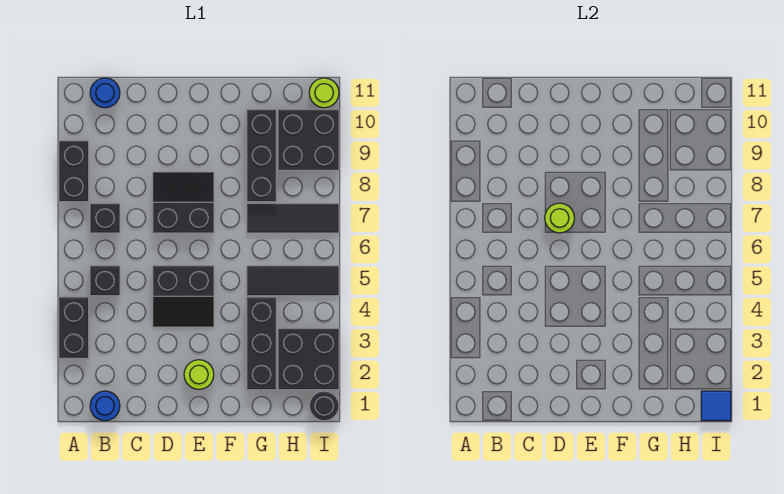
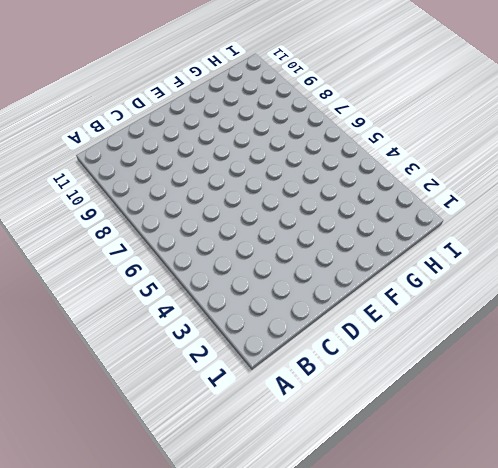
none -> black brick A3:A4 level 1
none -> black brick A8:A9 level 1
none -> blue round brick B1 level 1

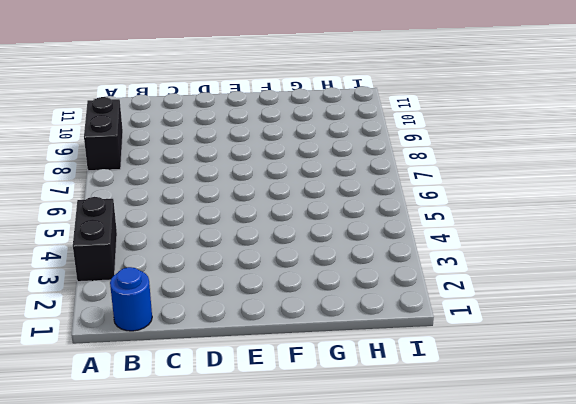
none -> black brick B5 level 1
none -> black brick B7 level 1
none -> blue round brick B11 level 1

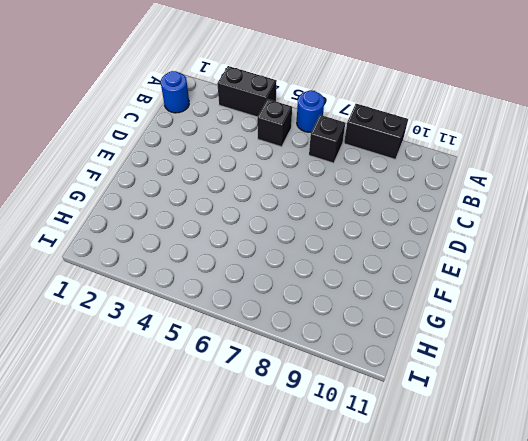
blue round brick A6 level 1 -> blue round brick B11 level 1
none -> black slope D4:E5 level 1 top 5
none -> black slope D7:E8 level 1 top 7
none -> lime round brick E2 level 1

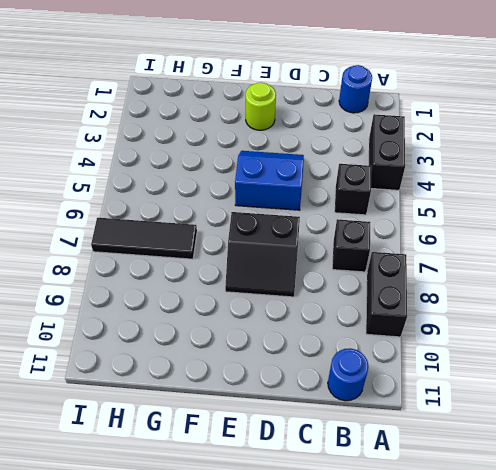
blue slope D4:E5 level 1 top 5 -> black slope D4:E5 level 1 top 5
none -> black brick G2:G4 level 1
none -> black tile G5:I5 level 1
none -> black brick G8:G10 level 1

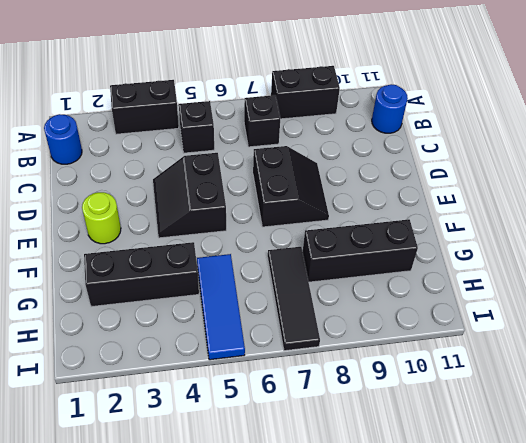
blue tile G5:I5 level 1 -> black tile G5:I5 level 1
none -> black brick H2:I3 level 1
none -> black brick H9:I10 level 1
none -> black round brick I1 level 1

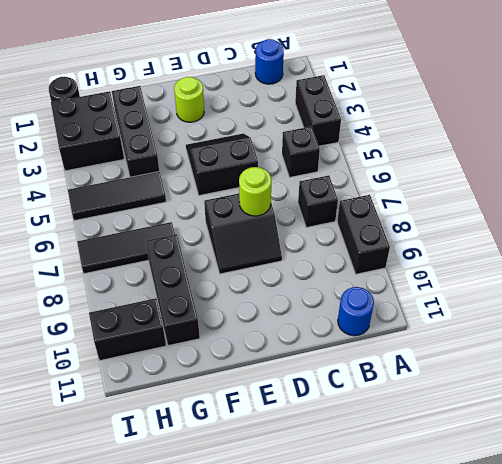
black brick H10:I10 level 1 -> black brick H9:I10 level 1
none -> lime round brick I11 level 1
none -> blue tile I1 level 2

